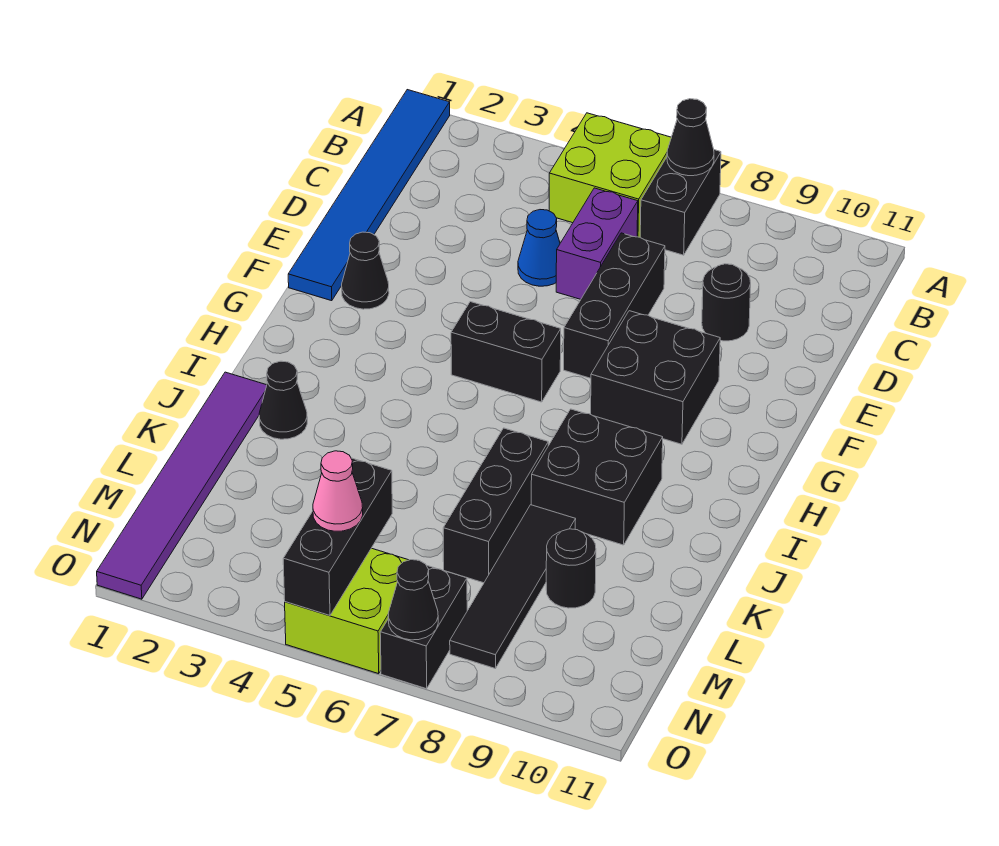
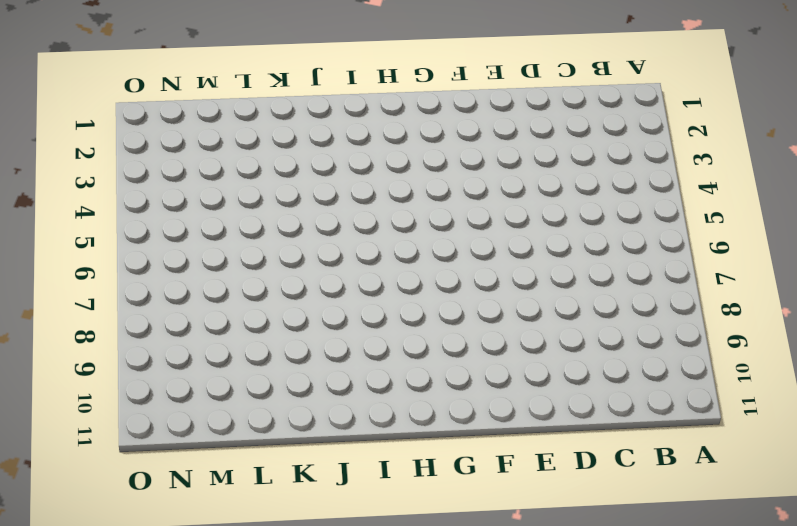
none -> blue tile A1:F1 level 1
none -> lime brick A5:B6 level 1
none -> black brick A7:B7 level 1

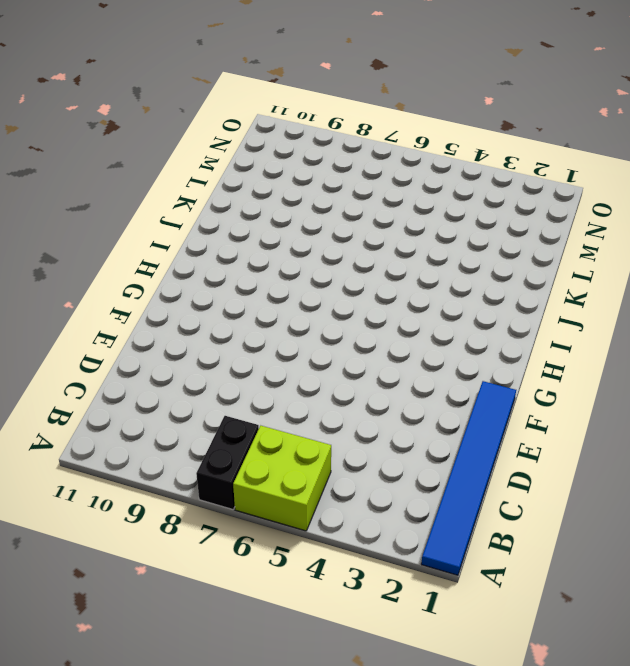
none -> purple brick C6:D6 level 1
none -> blue cone D5 level 1
none -> black brick D7:F7 level 1

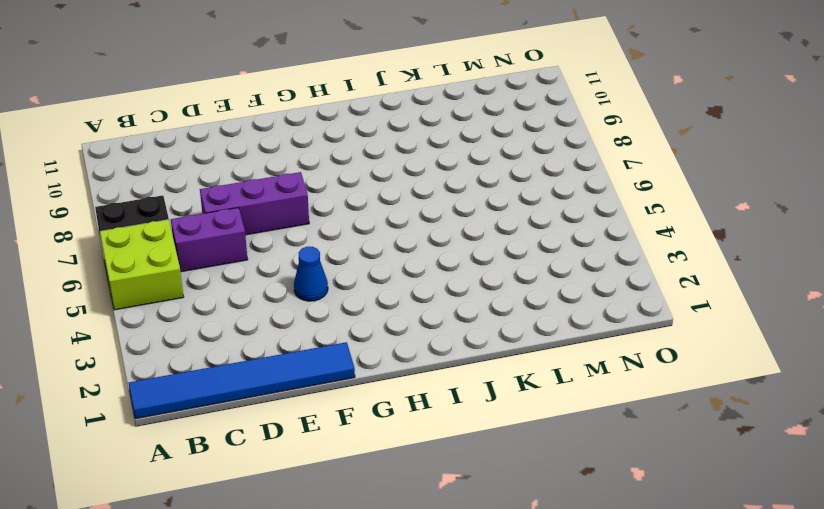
purple brick D7:F7 level 1 -> black brick D7:F7 level 1
blue cone F4 level 1 -> blue cone D5 level 1
none -> black round brick D9 level 1
none -> black cone F2 level 1
none -> black brick F8:G9 level 1

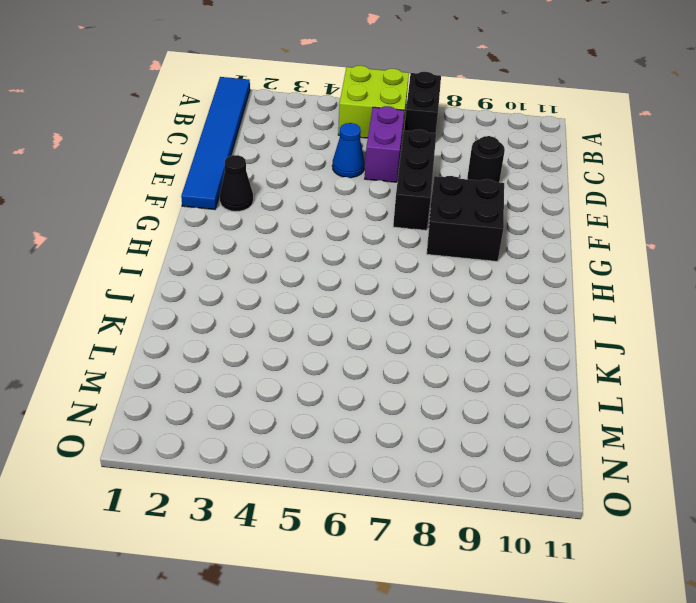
none -> black brick G5:G6 level 1
none -> black brick I8:J9 level 1
none -> purple tile J1:O1 level 1

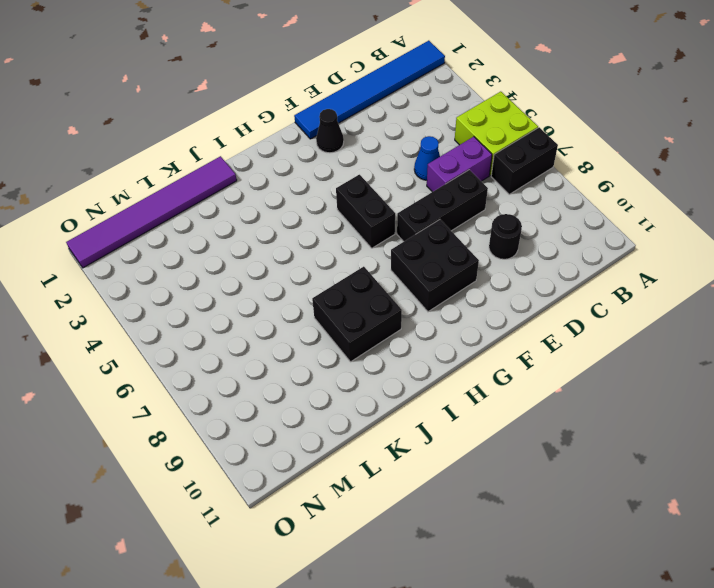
none -> black cone J2 level 1
none -> black brick J7:L7 level 1
none -> black tile K8:N8 level 1

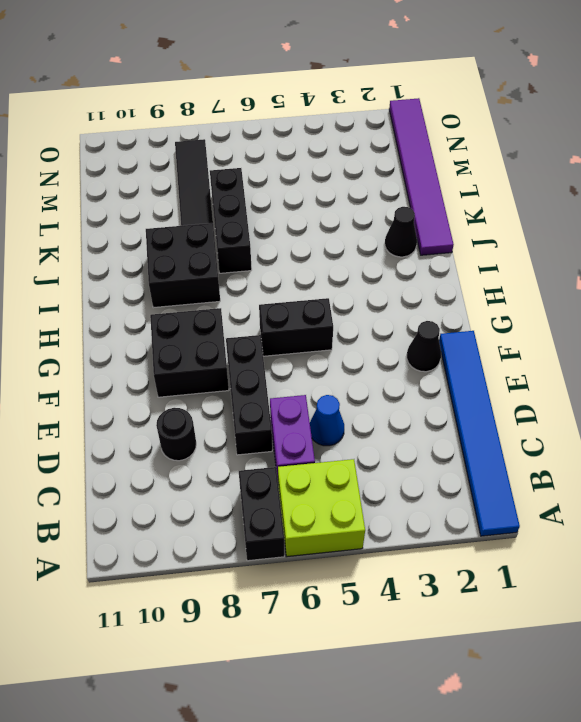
none -> black round brick L9 level 1
none -> lime brick N5:O6 level 1
none -> black brick N7:O7 level 1

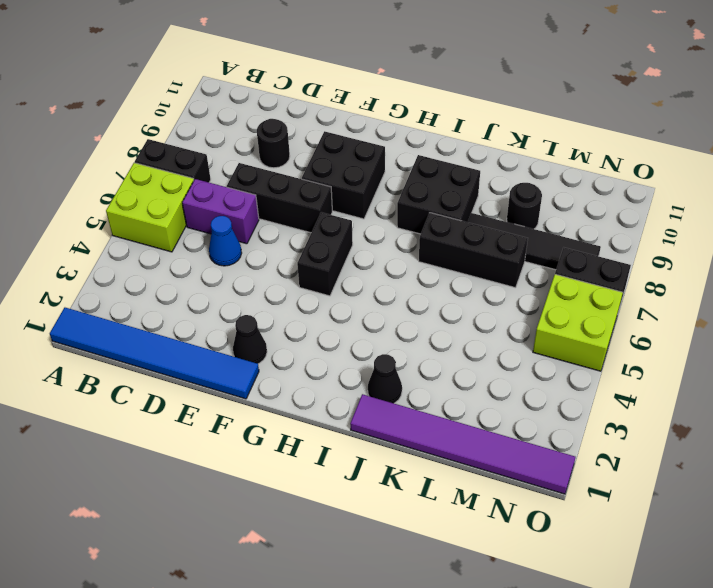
none -> black cone A7 level 2
none -> black brick M5:O5 level 2
none -> black cone O7 level 2

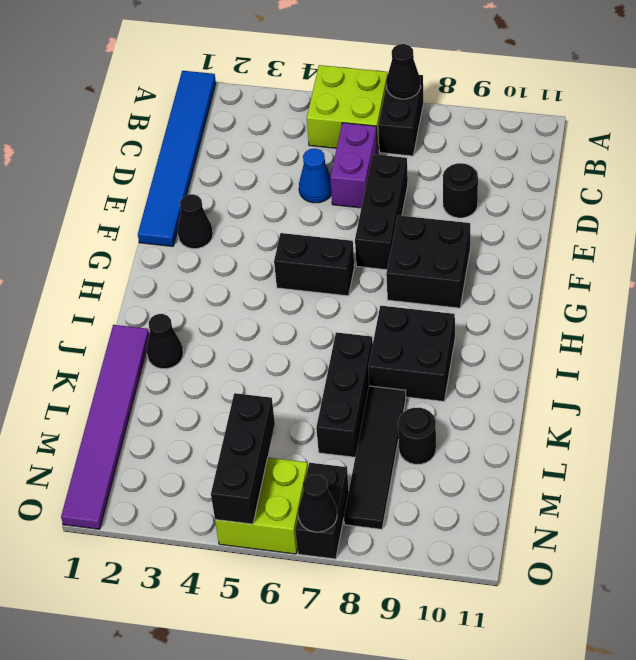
none -> pink cone N5 level 3

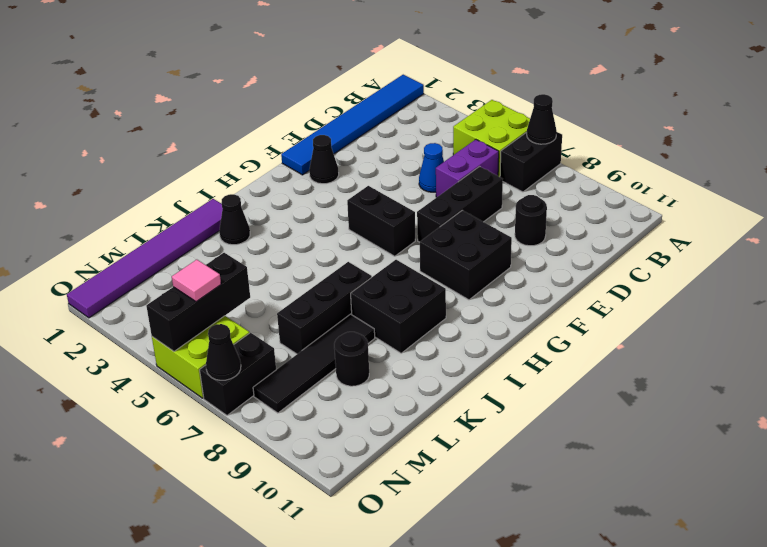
pink tile N5 level 3 -> pink cone N5 level 3

